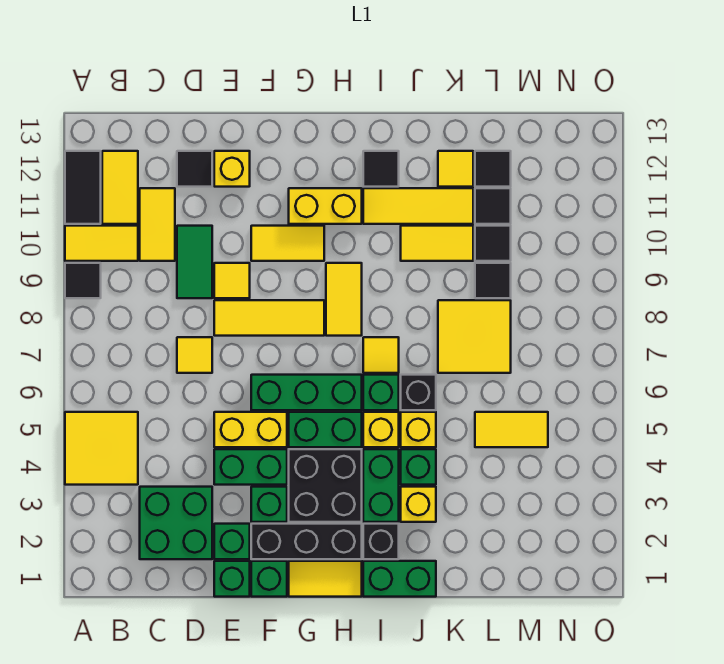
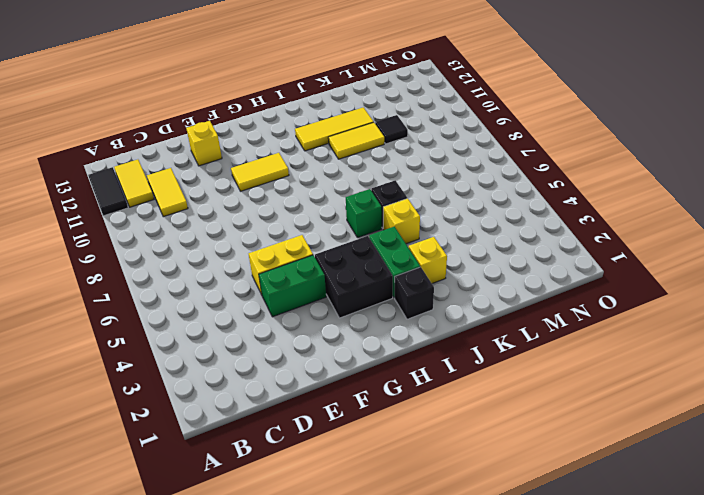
none -> yellow tile A4:B5 level 1
none -> black tile A9 level 1
none -> yellow tile A10:B10 level 1
none -> green brick C2:D3 level 1

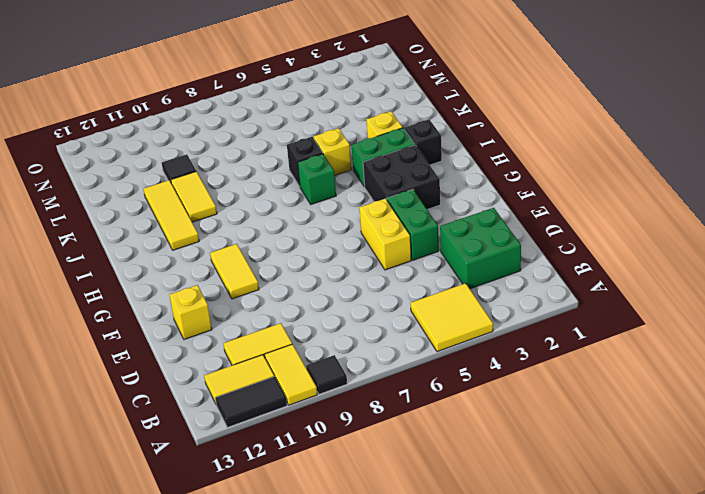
none -> yellow tile D7 level 1
none -> green tile D9:D10 level 1
none -> black tile D12 level 1
none -> green brick E1 level 1

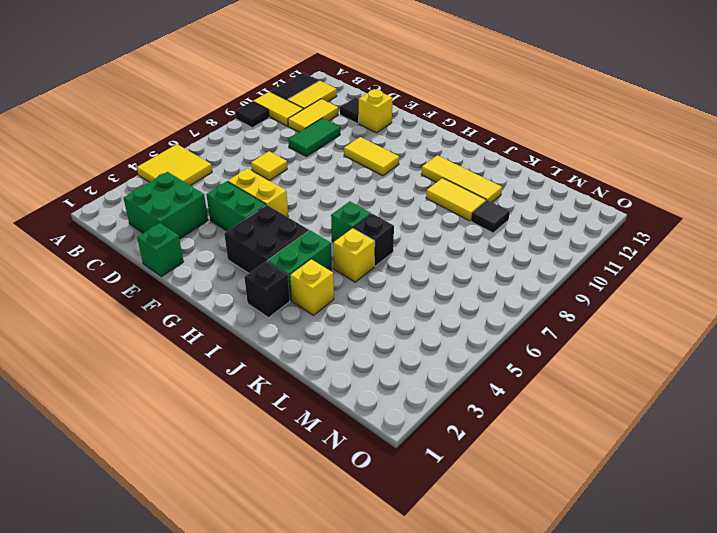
none -> green brick E2 level 1
none -> yellow tile E8:G8 level 1
none -> yellow tile E9 level 1
none -> green brick F1 level 1

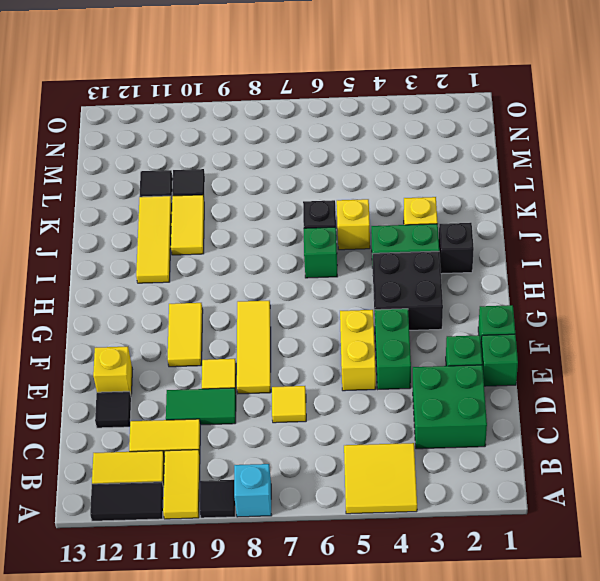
cyan brick A8 level 1 -> none
none -> black brick F2:H2 level 1
none -> green brick F3 level 1
none -> green brick F6:H6 level 1
none -> yellow tile G1:H1 level 1

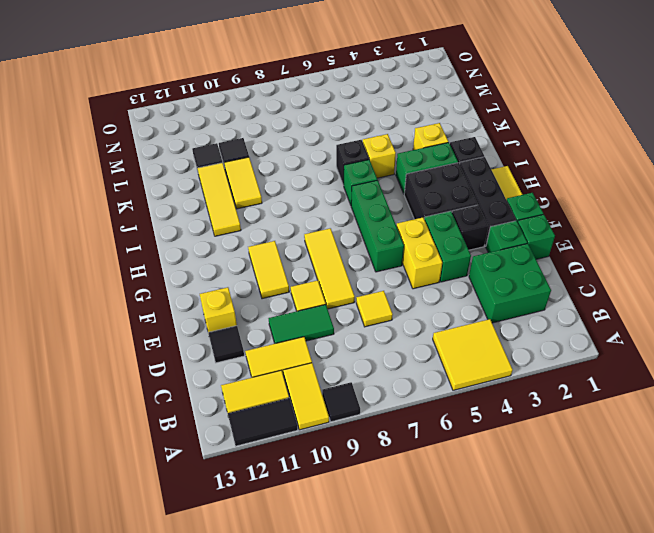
black brick F3 level 1 -> green brick F3 level 1
none -> green brick G5:H5 level 1
none -> yellow brick G11:H11 level 1
none -> yellow tile H8:H9 level 1
none -> green brick I1:J1 level 1

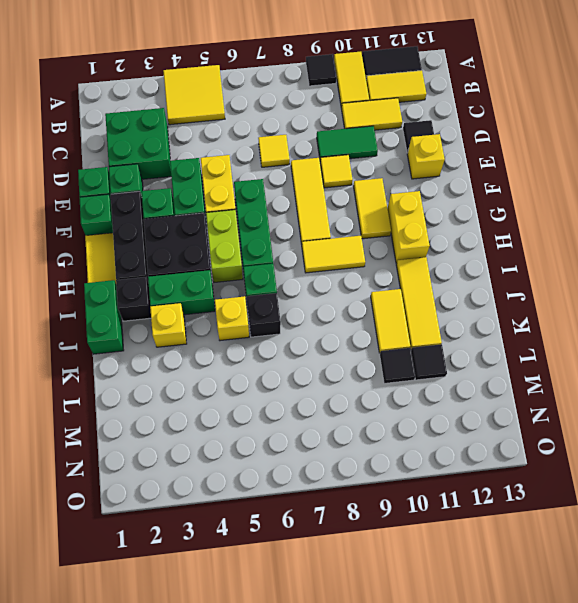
lime brick G5:H5 level 1 -> green brick G5:H5 level 1
none -> yellow brick I5 level 1
none -> yellow tile I7 level 1
none -> black tile I12 level 1
none -> green brick J4 level 1

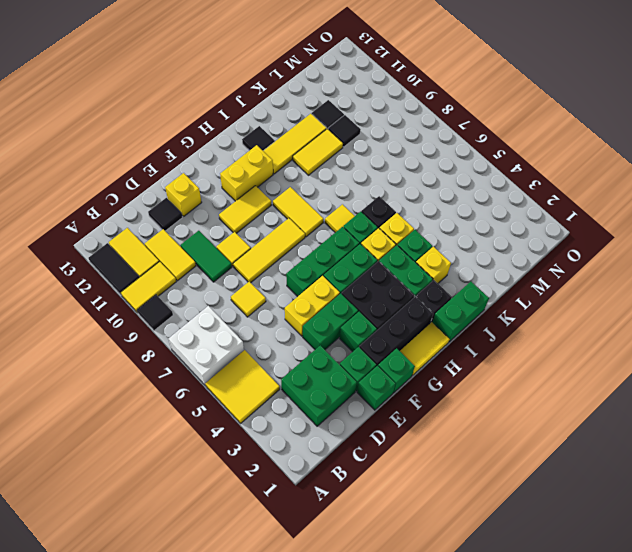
white brick A6:B7 level 1 -> none
none -> yellow tile K7:L8 level 1
none -> yellow tile K12 level 1
none -> yellow tile L5:M5 level 1
none -> black tile L9 level 1

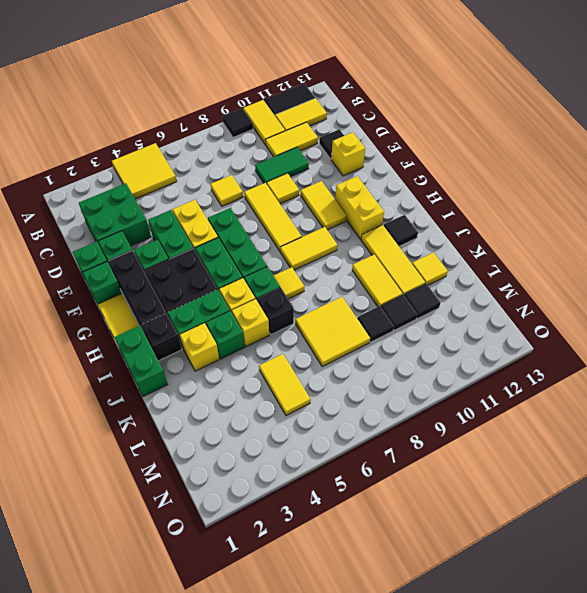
none -> black tile L12 level 1

